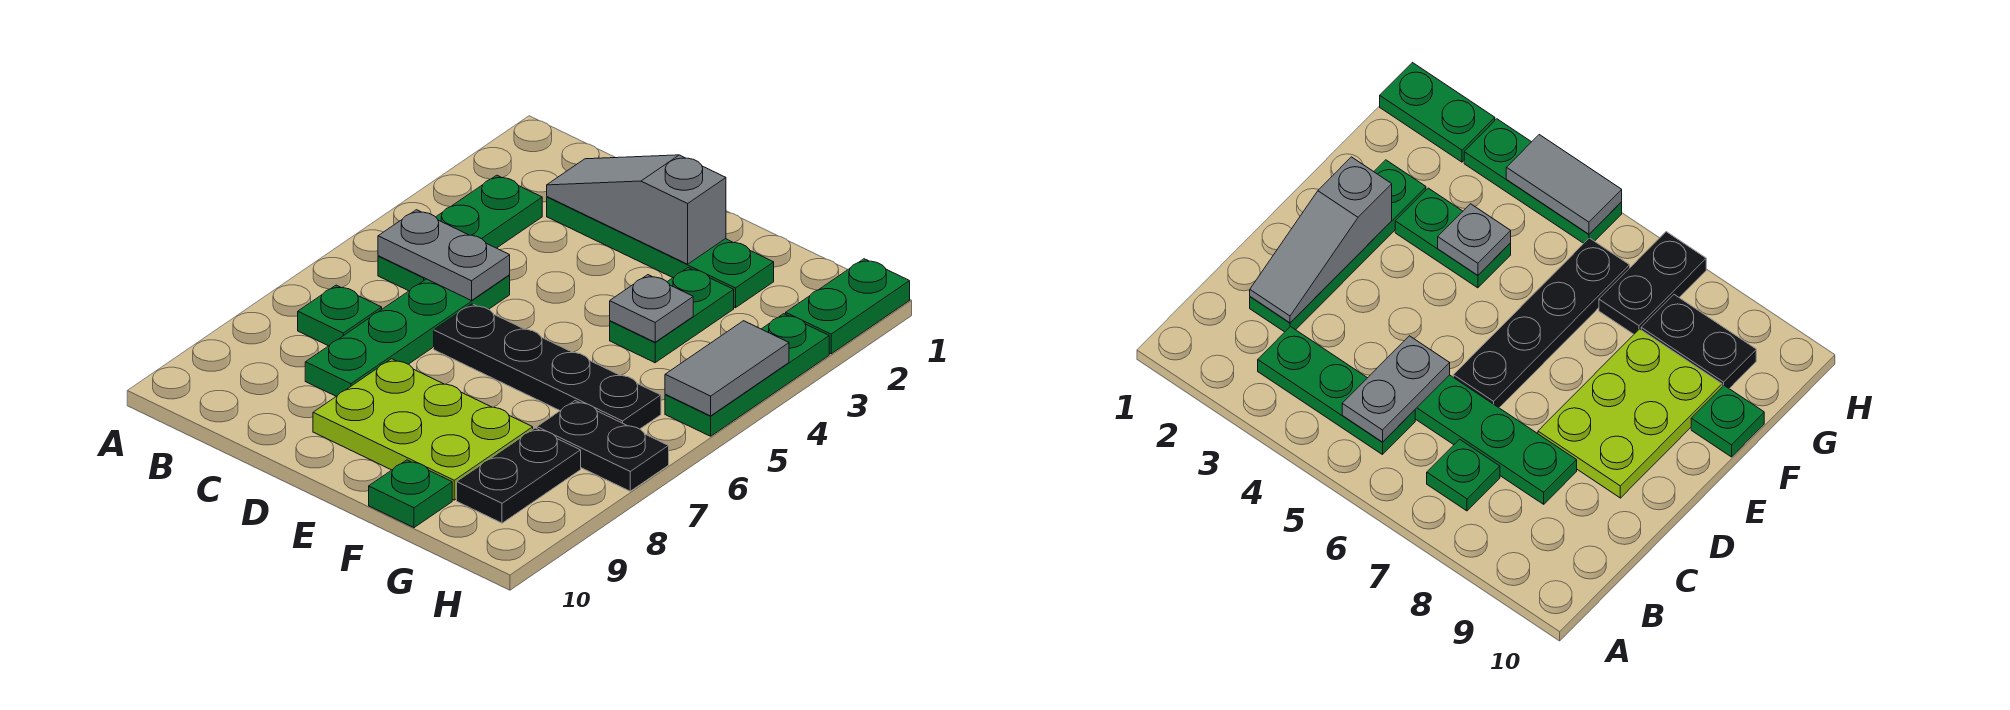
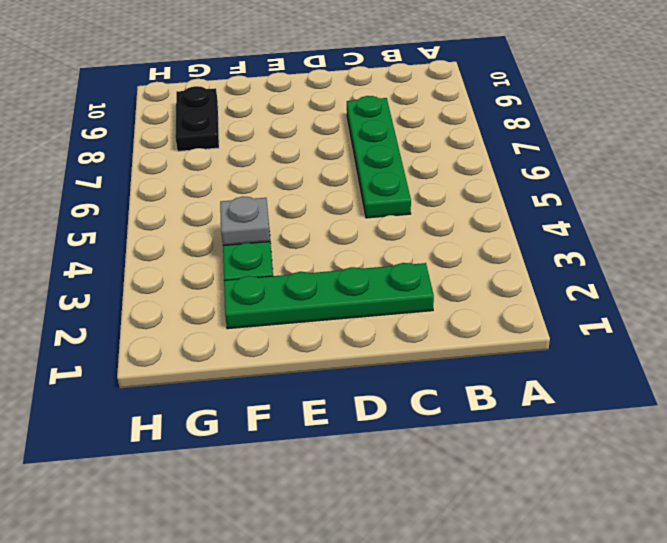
none -> green plate B3:B5 level 1
none -> green plate B7 level 1
none -> black plate D6:G6 level 1

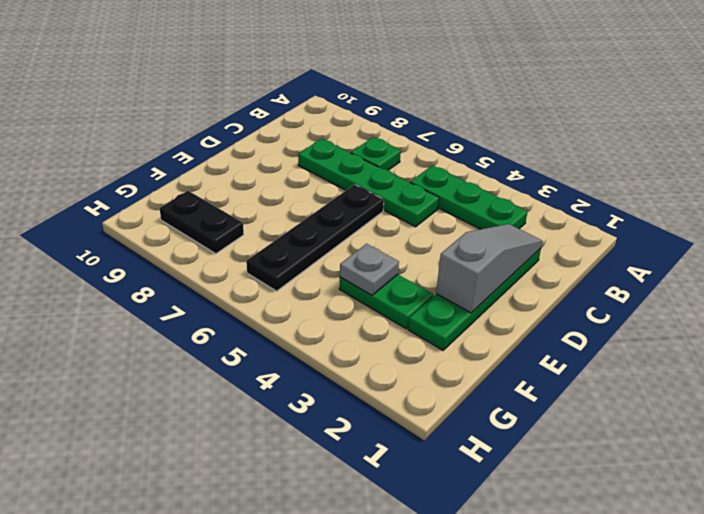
none -> lime plate D8:F9 level 1
none -> green plate F10 level 1
none -> black plate G7:H7 level 1

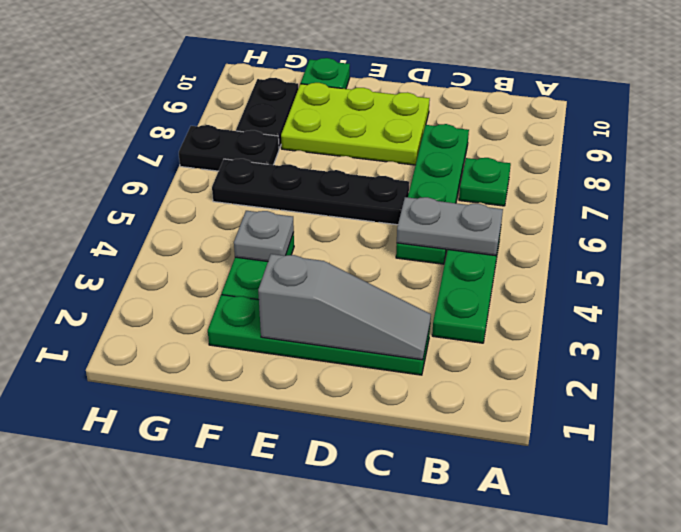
none -> green plate H1:H2 level 1
none -> green plate H3:H5 level 1
none -> grey tile H4:H5 level 2

